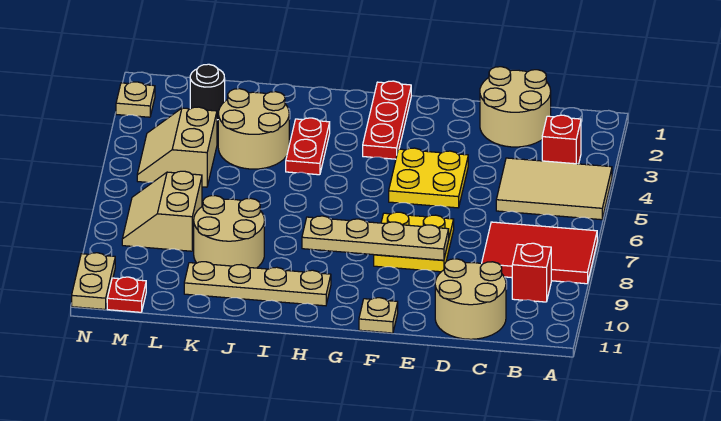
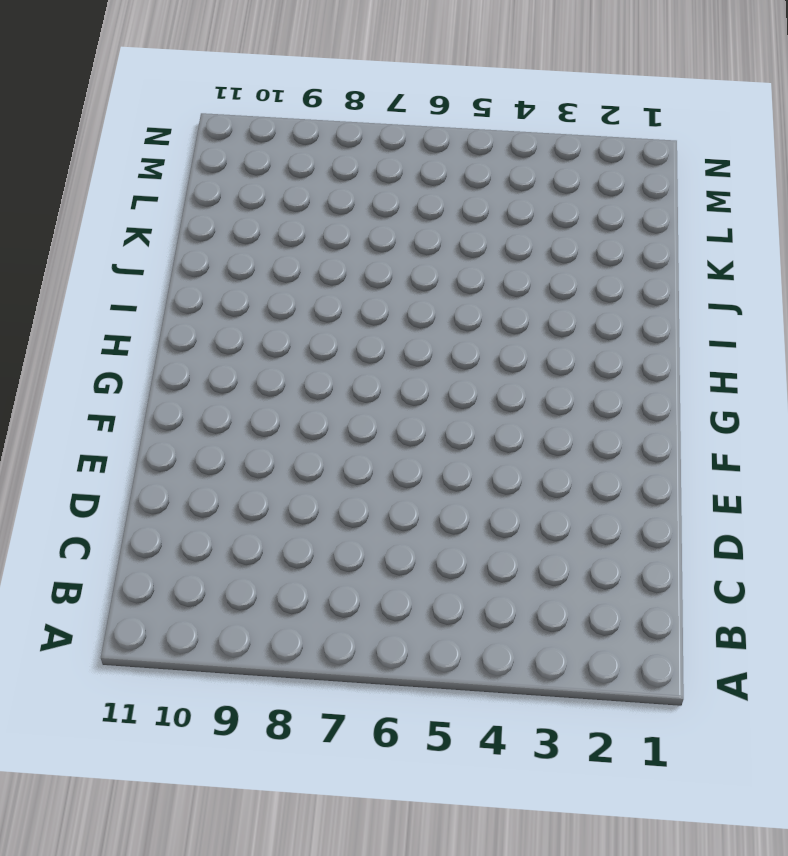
none -> tan tile A4:C5 level 1
none -> red tile A7:C8 level 1
none -> red brick B3 level 1

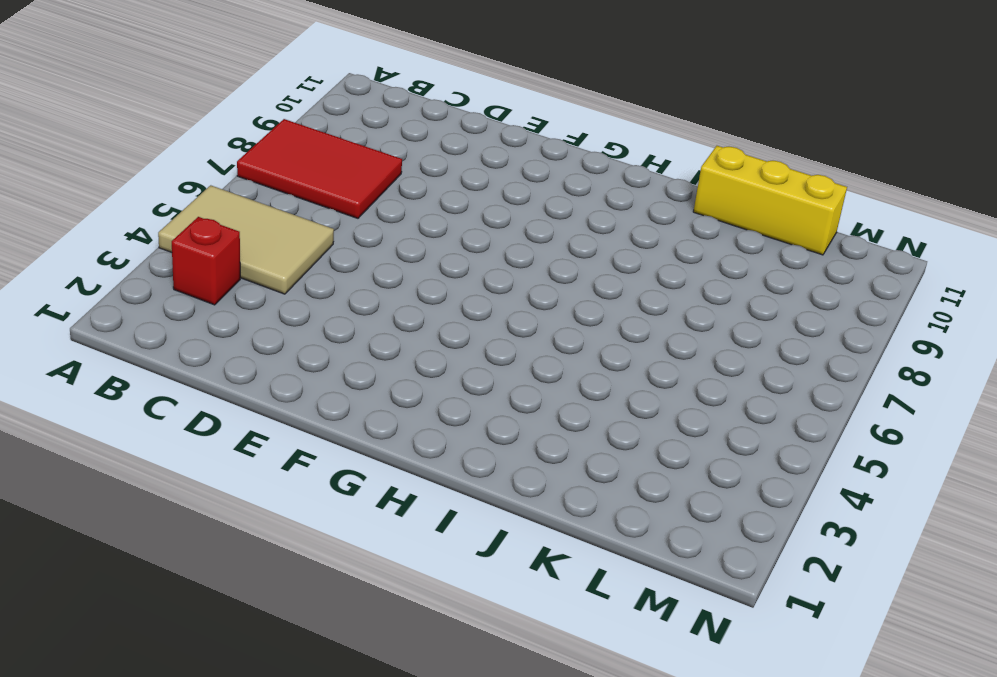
yellow brick J11:L11 level 1 -> none
none -> red brick B9 level 1
none -> tan round brick C1:D2 level 1
none -> tan round brick C10:D11 level 1

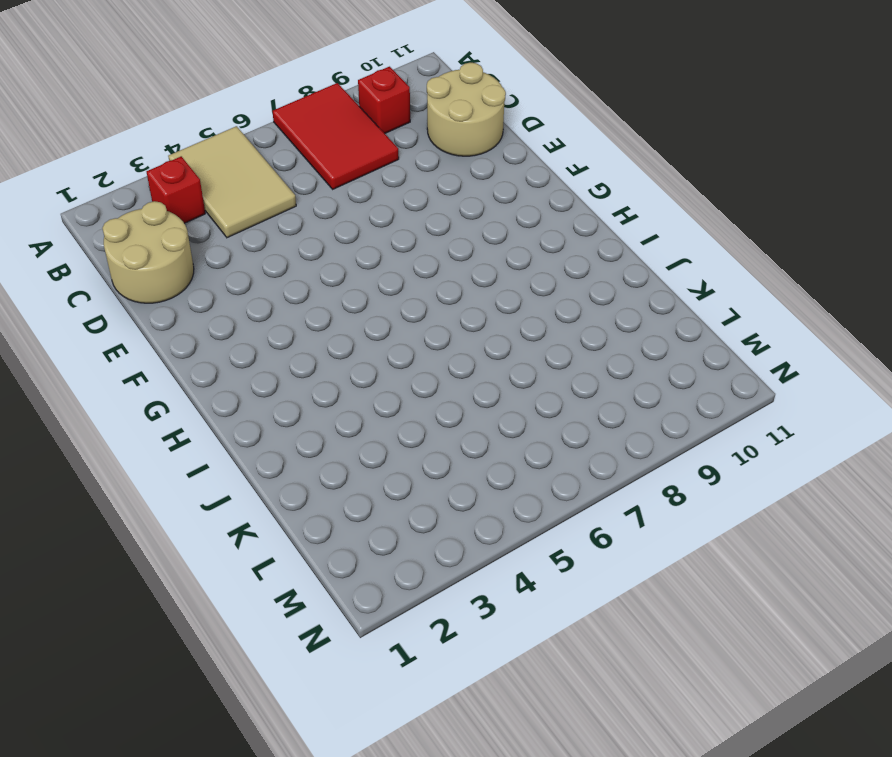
none -> yellow plate E4:F5 level 1
none -> yellow plate E7:F8 level 1
none -> tan plate F11 level 1

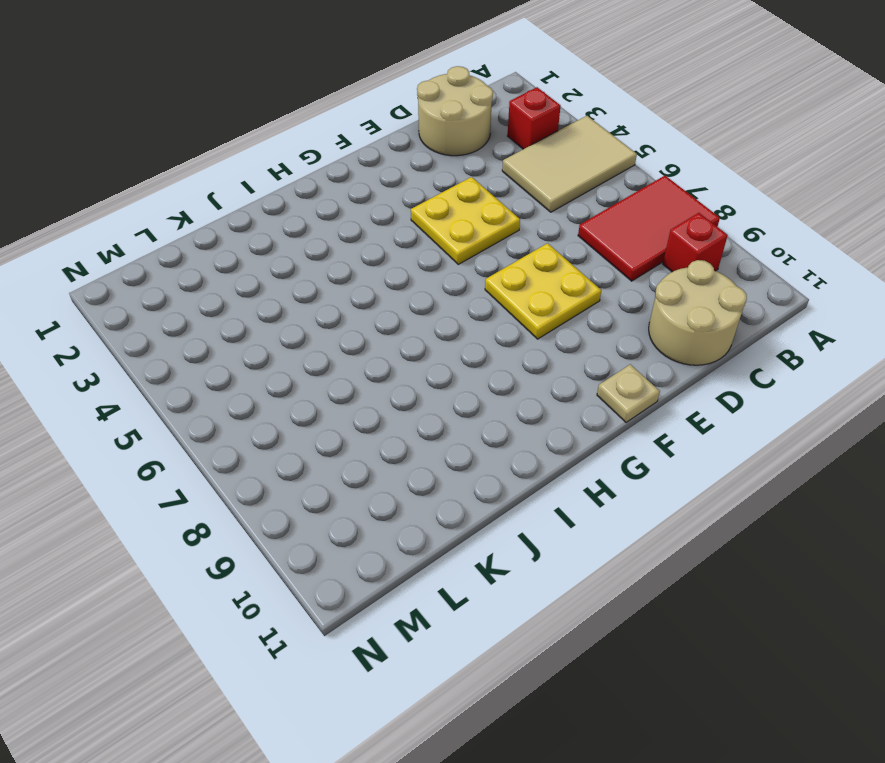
none -> red plate G1:G3 level 1
none -> tan plate H10:K10 level 1
none -> red plate I3:I4 level 1

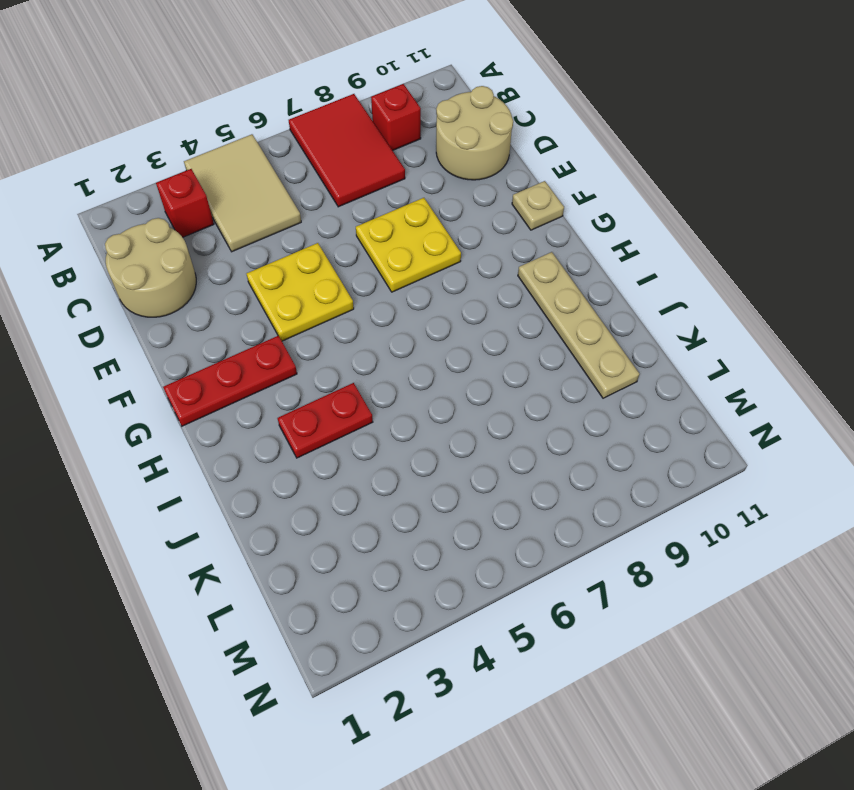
none -> tan round brick J3:K4 level 1
none -> tan round brick J8:K9 level 1
none -> black round brick L2 level 1

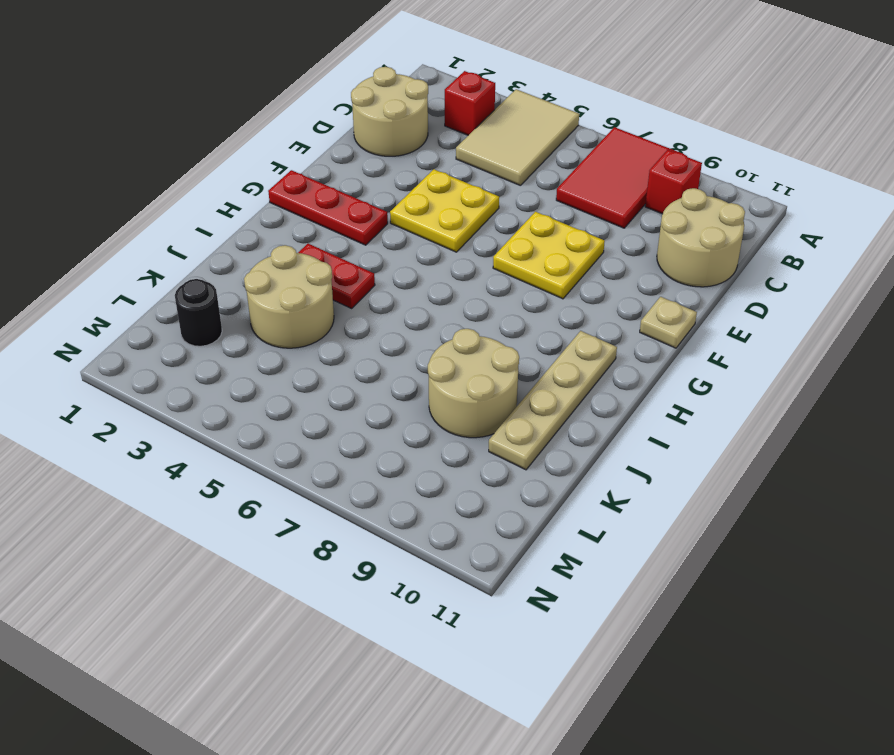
none -> tan slope L4:M5 level 1 top L
none -> tan slope L7:M8 level 1 top L
none -> red plate M11 level 1

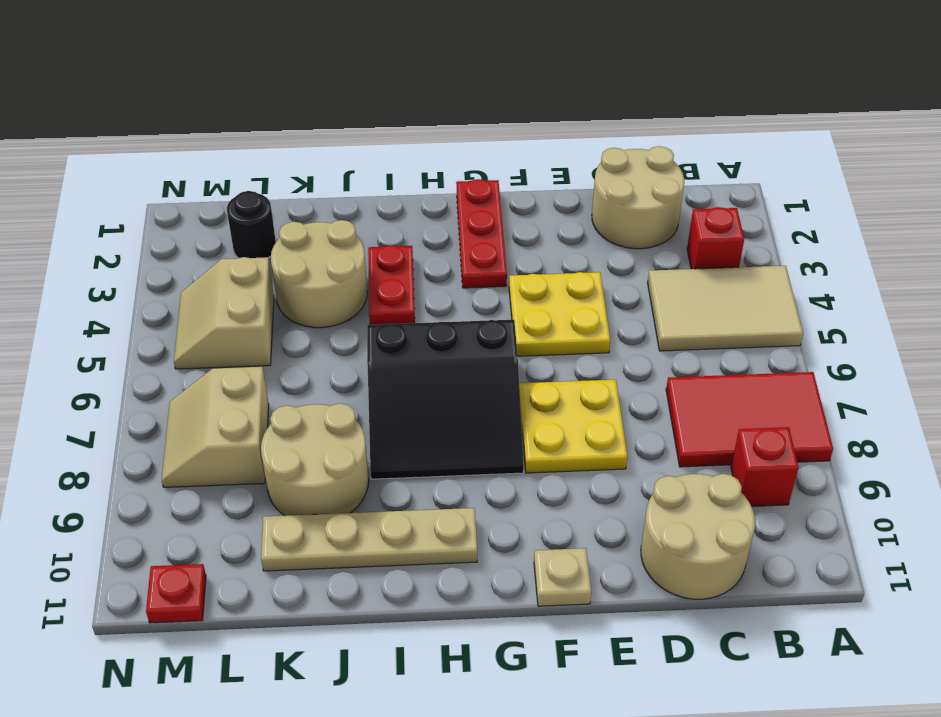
black slope G6:I8 level 1 top 6 -> none
none -> tan plate N2 level 1
none -> tan plate N10:N11 level 1
none -> tan plate E8:H8 level 2

